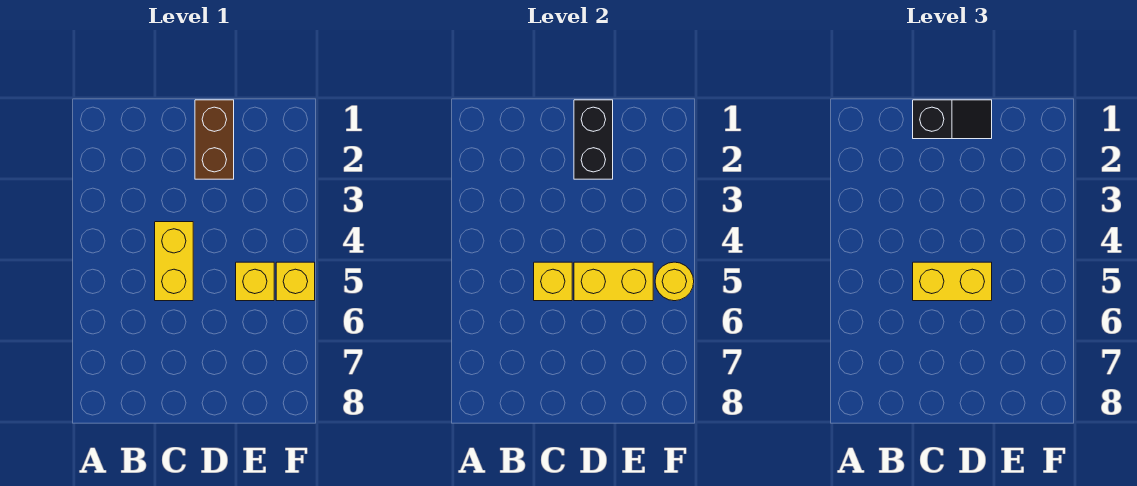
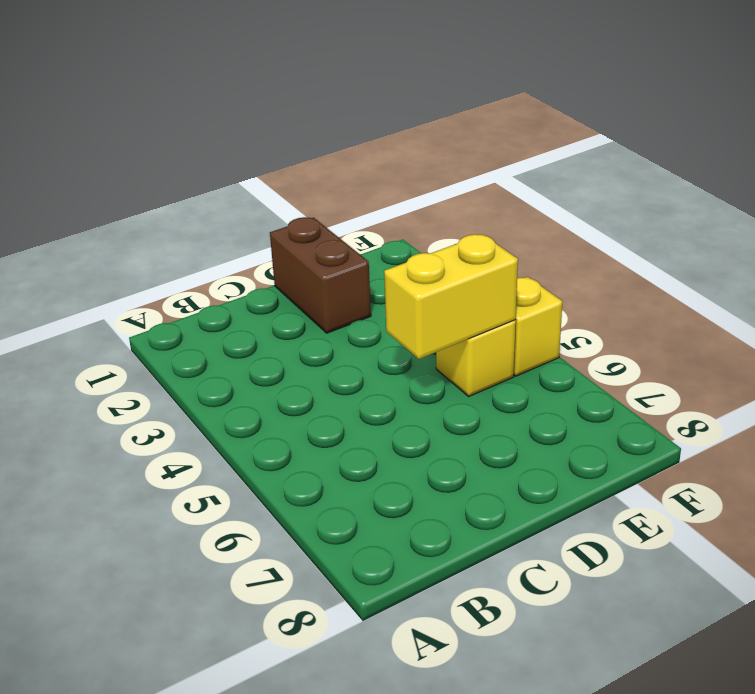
none -> yellow brick C4:C5 level 1
none -> yellow brick C5 level 2

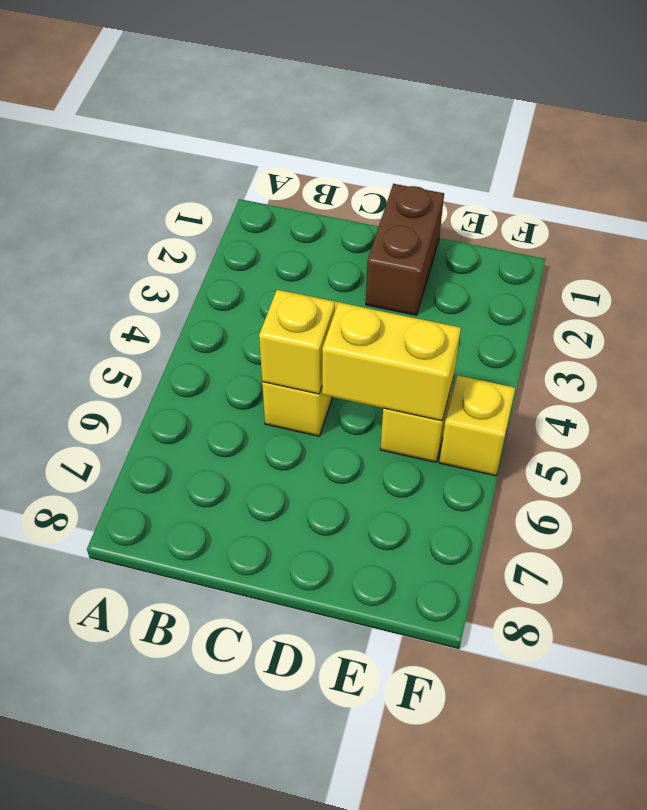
none -> black brick D1:D2 level 2
none -> yellow round brick F5 level 2

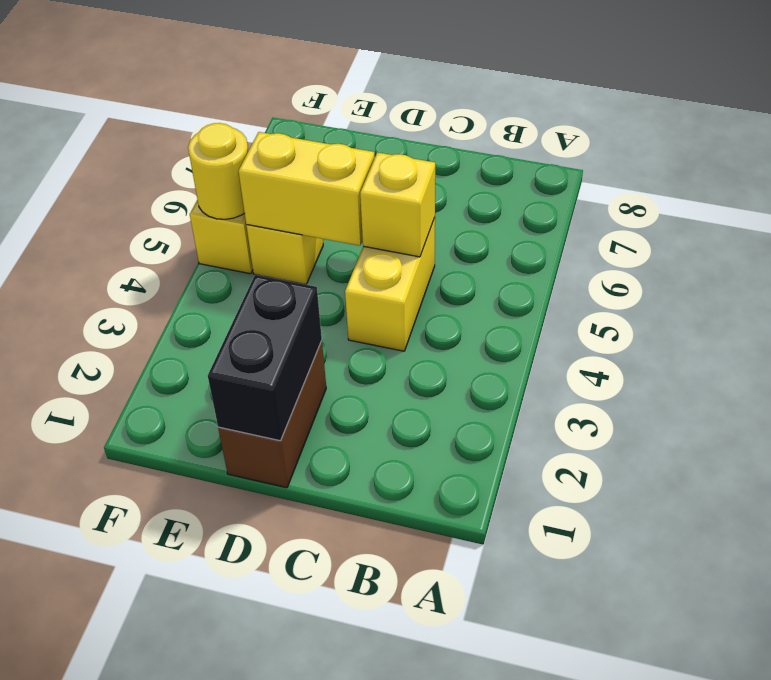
none -> black slope C1:D1 level 3 top C
none -> yellow brick C5:D5 level 3

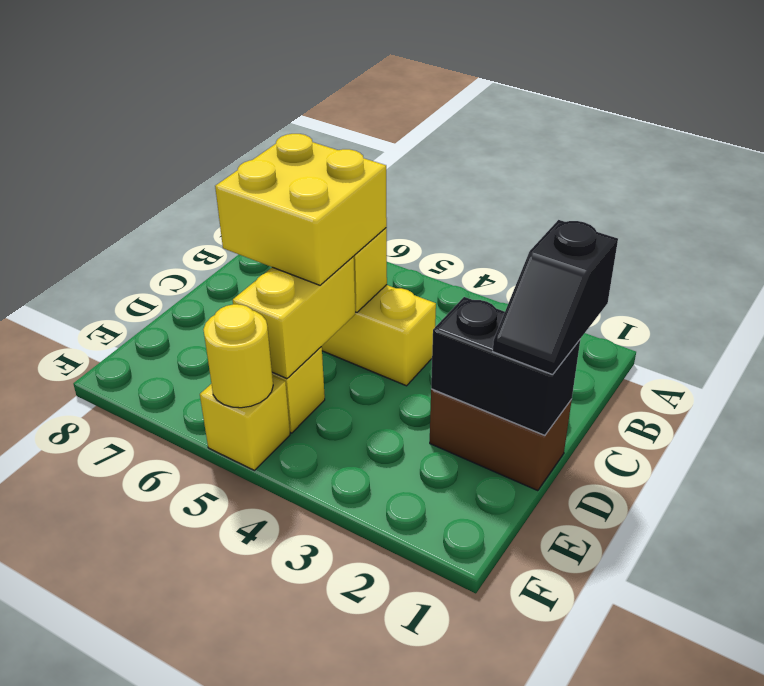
yellow brick C5:D6 level 3 -> yellow brick C5:D5 level 3

